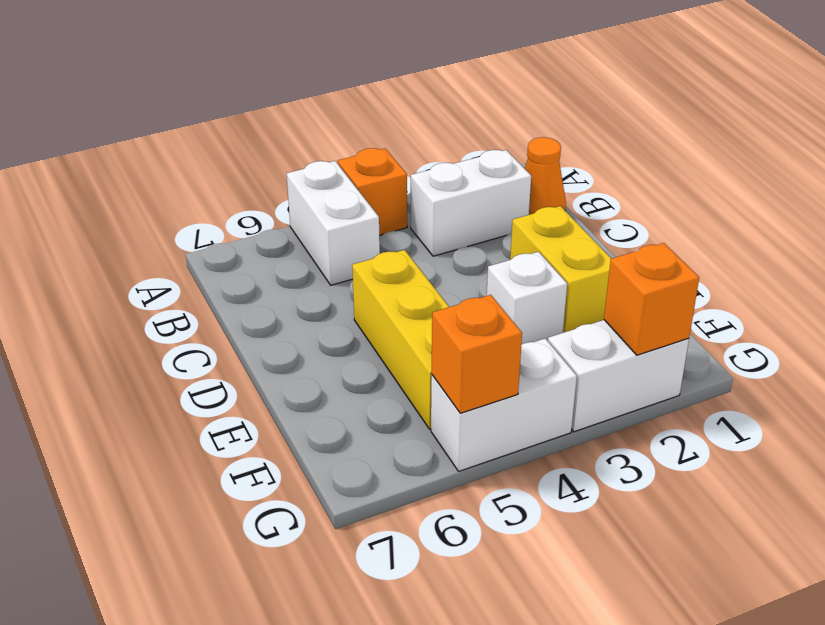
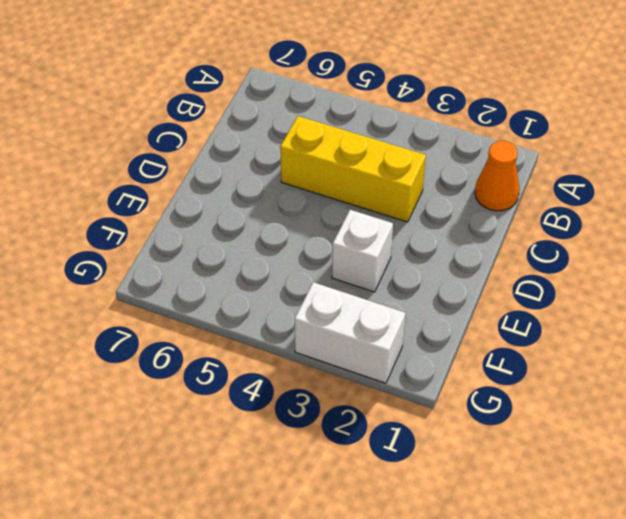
yellow brick C3:C5 level 1 -> yellow brick D5:F5 level 1
none -> orange brick A4 level 1
none -> white brick A5:B5 level 1

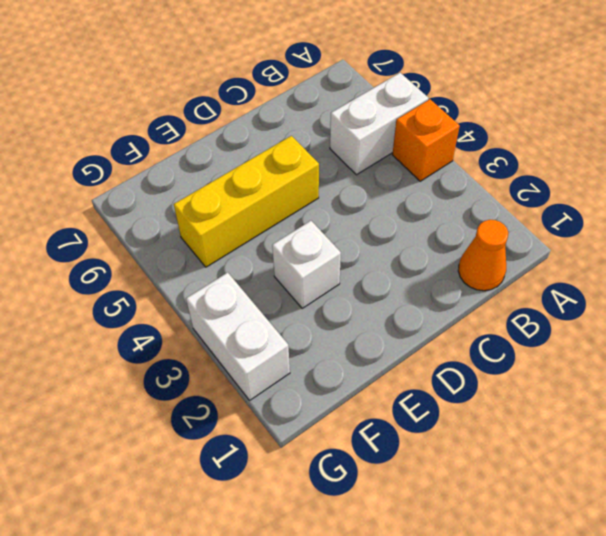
none -> white brick B2:B3 level 1
none -> yellow brick D2:E2 level 1

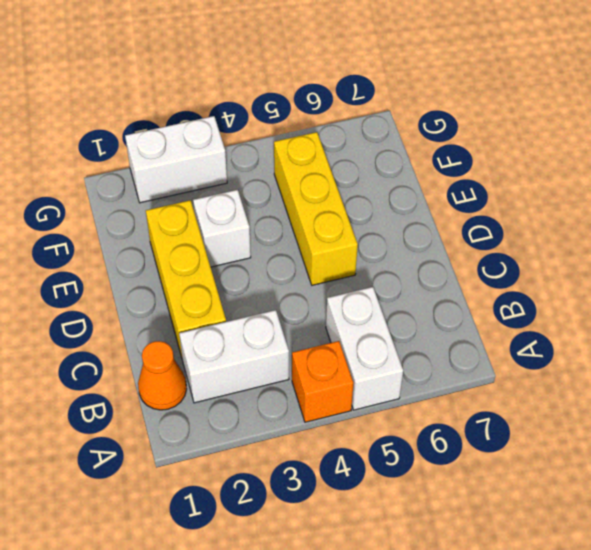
yellow brick C2:E2 level 1 -> yellow brick D2:E2 level 1
none -> white brick G4:G5 level 1
none -> orange brick G2 level 2

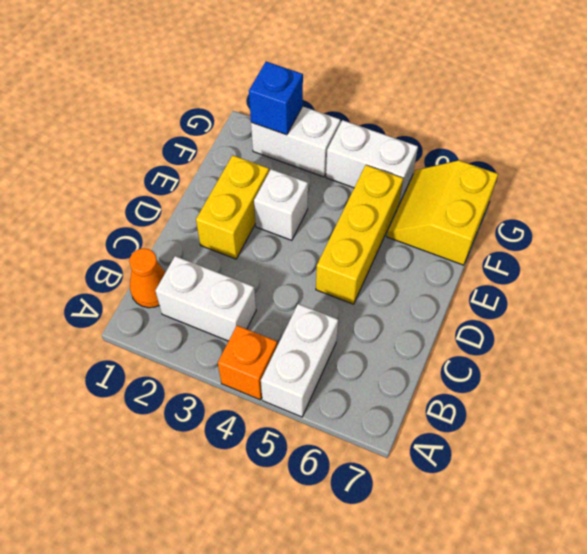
yellow slope F6:G7 level 1 top 7 -> none
blue brick G2 level 2 -> orange brick G2 level 2
none -> orange brick G5 level 2

